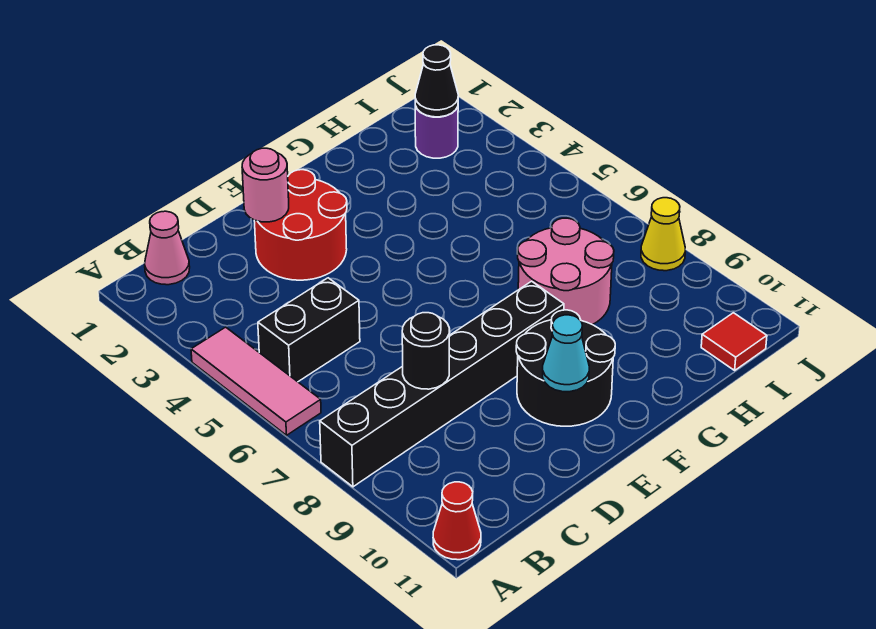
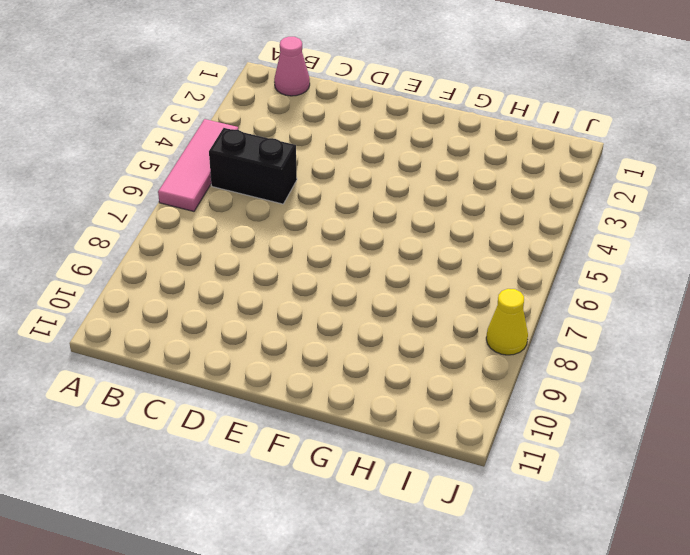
none -> black brick A8:F8 level 1
none -> red cone A11 level 1
none -> red round brick D2:E3 level 1

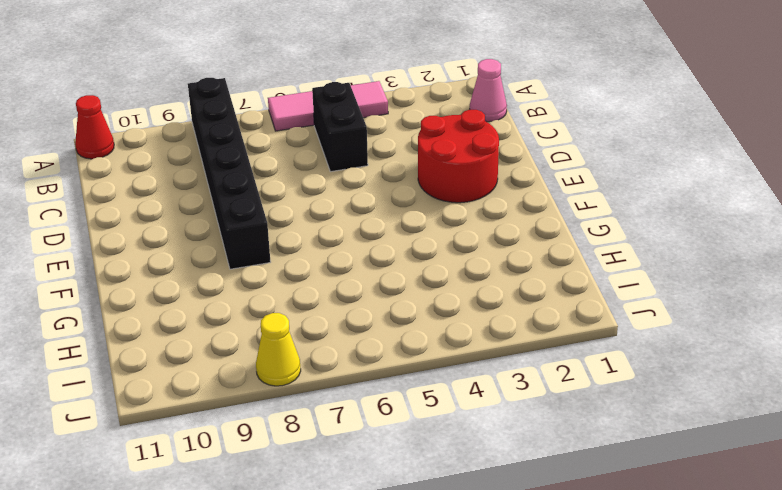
none -> black round brick E9:F10 level 1
none -> pink round brick G7:H8 level 1
none -> purple round brick I2 level 1

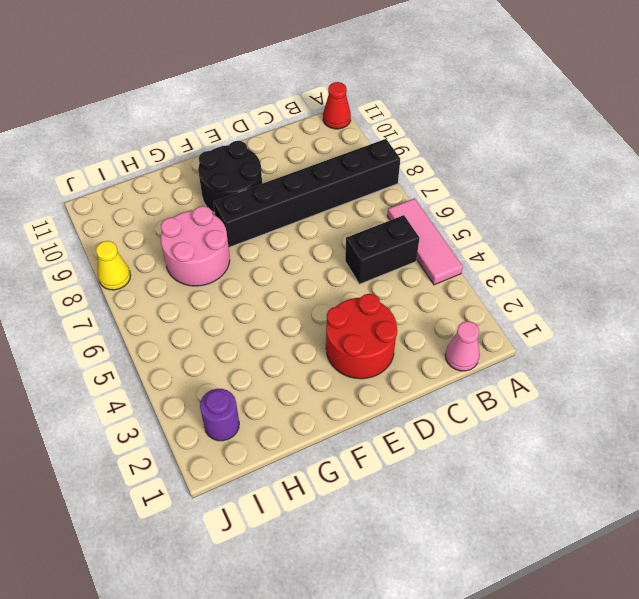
none -> red tile I11 level 1
none -> black round brick C8 level 2
none -> pink round brick D2 level 2

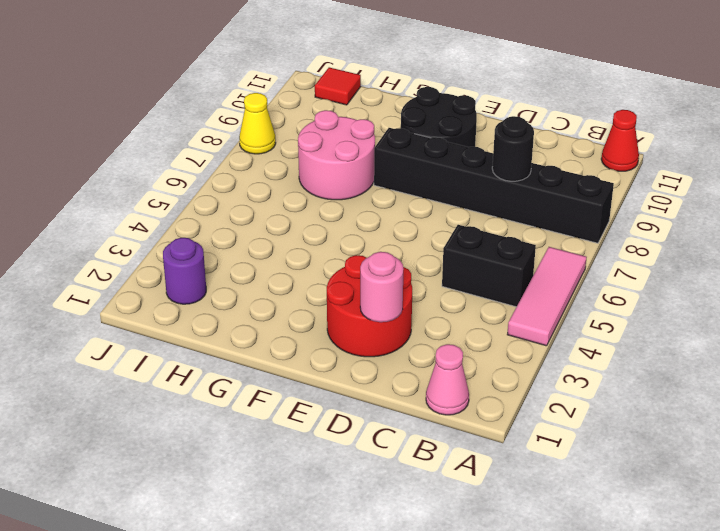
none -> cyan cone E10 level 2
none -> black cone I2 level 2

